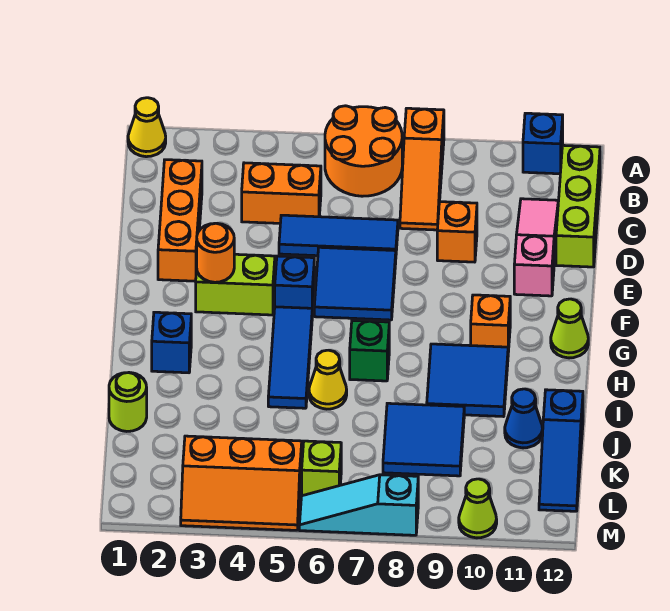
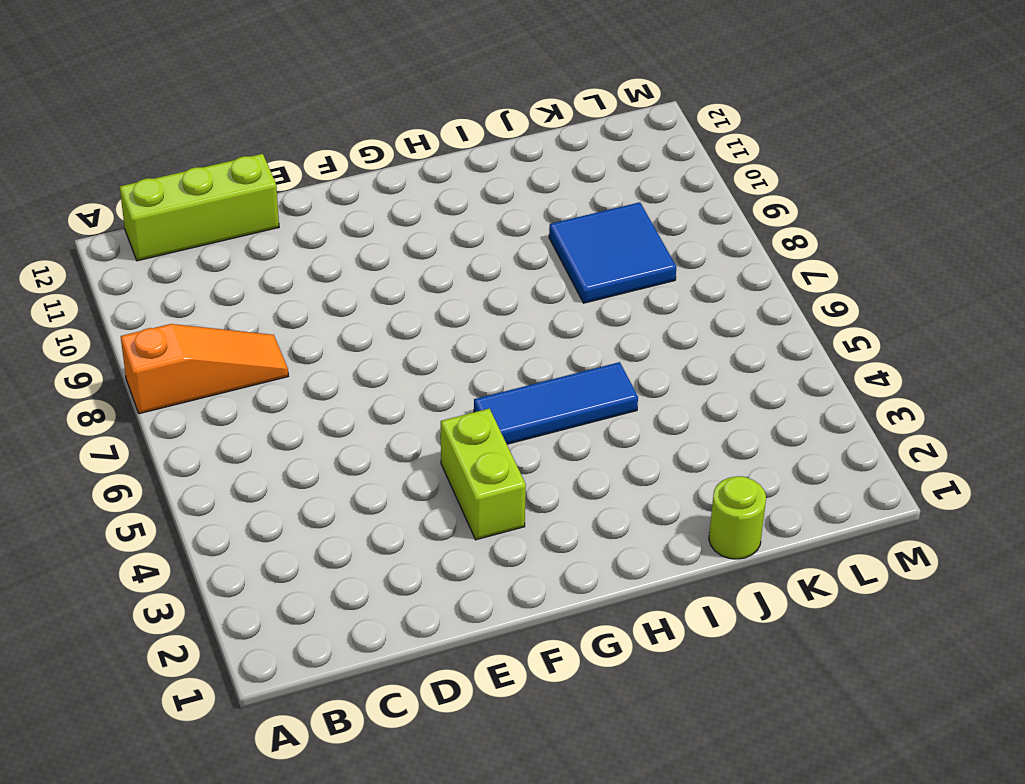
none -> yellow cone A1 level 1
none -> orange round brick A6:B7 level 1
none -> blue brick A11 level 1

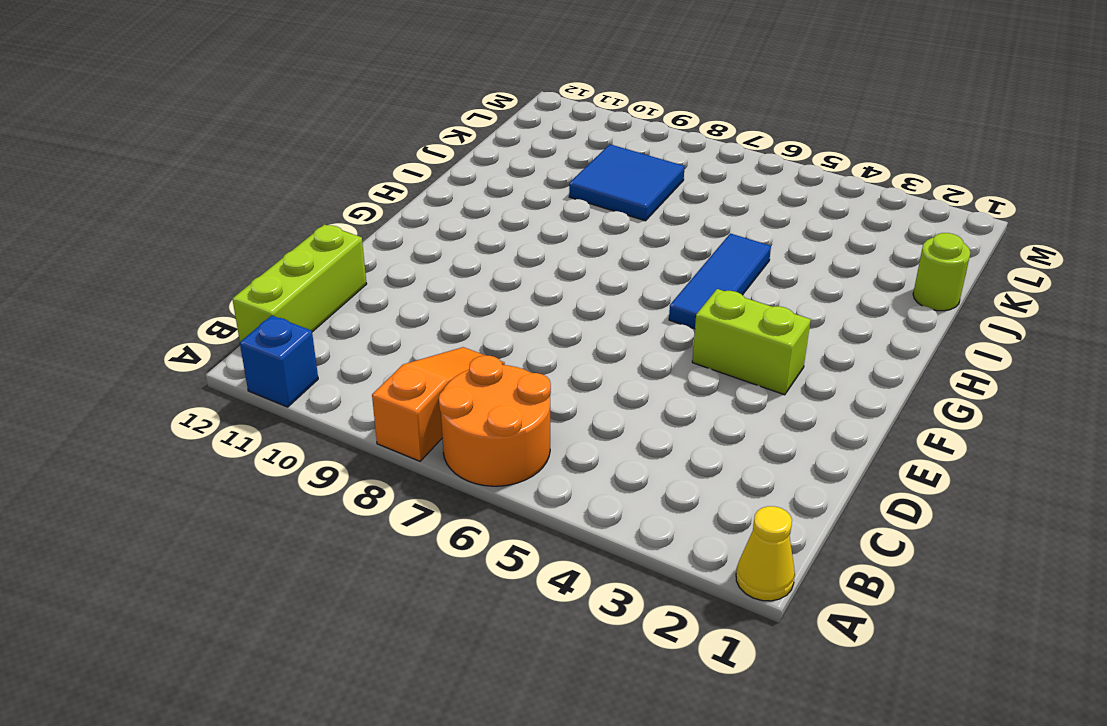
none -> orange brick C2:E2 level 1
none -> orange brick C4:C5 level 1
none -> pink slope C11:E11 level 1 top E

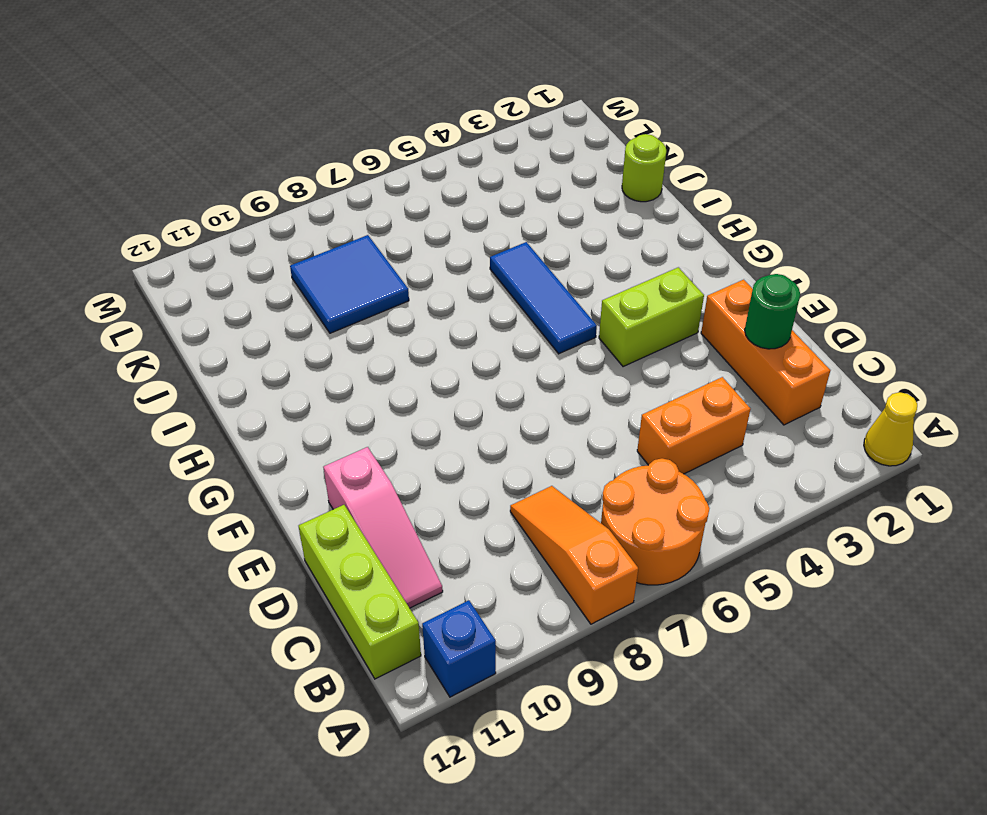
green round brick D2 level 2 -> none
none -> blue tile D5:D7 level 1
none -> orange brick D9 level 1
none -> blue tile E6:F7 level 1

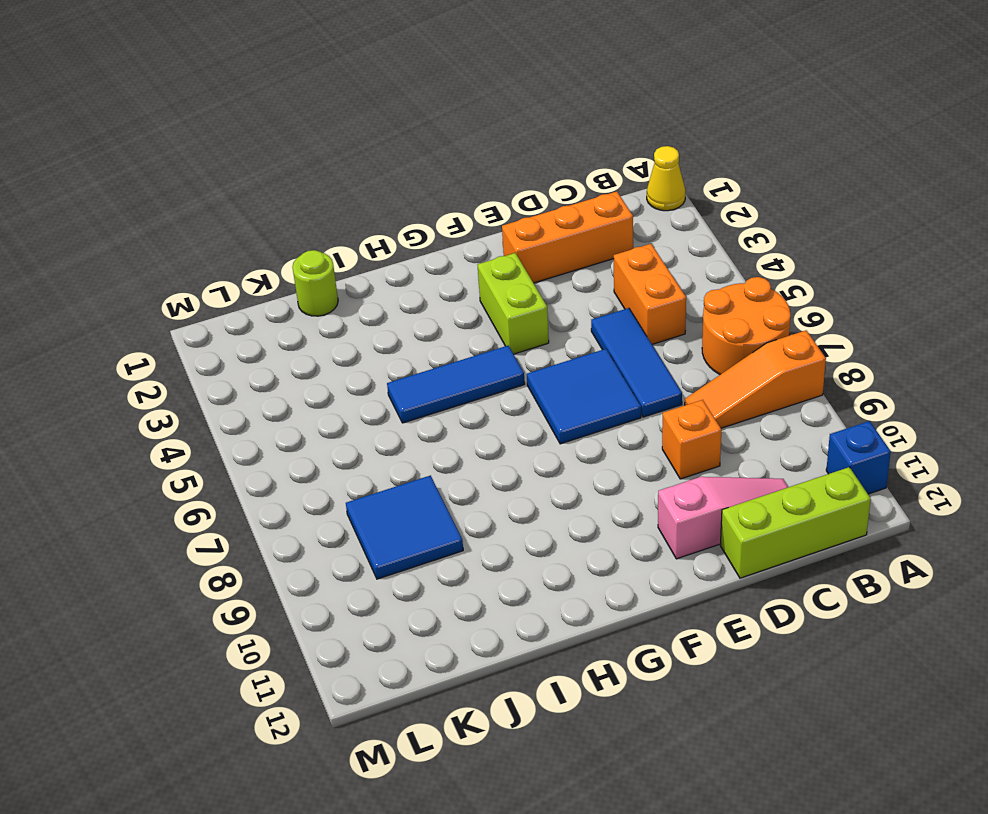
none -> blue brick F5 level 1
none -> orange brick G10 level 1
none -> lime cone G12 level 1

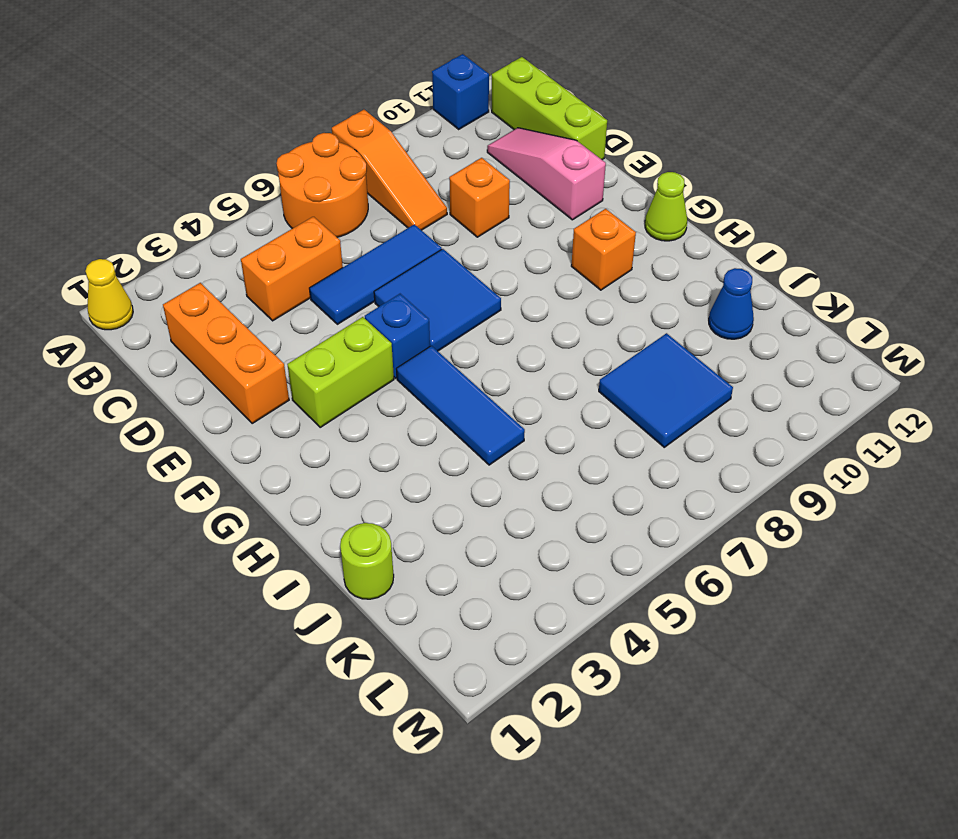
none -> blue brick H2 level 1
none -> green brick H7 level 1
none -> blue tile H9:I10 level 1

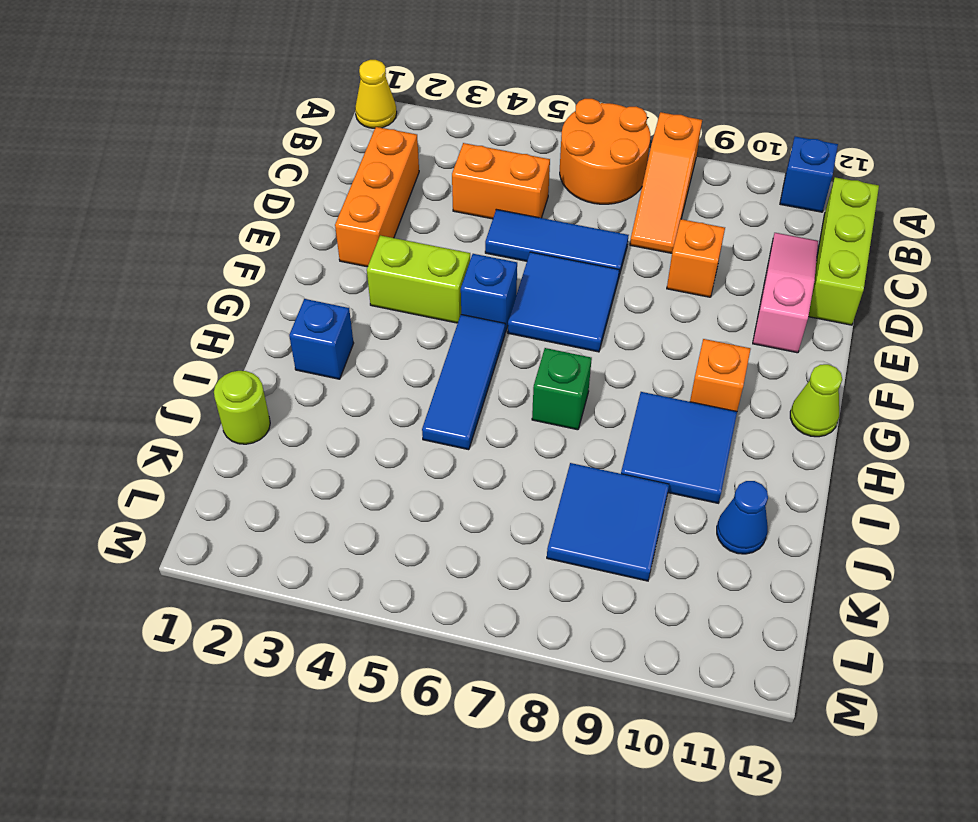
none -> yellow cone I6 level 1
none -> blue slope J12:L12 level 1 top J
none -> orange slope L3:M5 level 1 top L

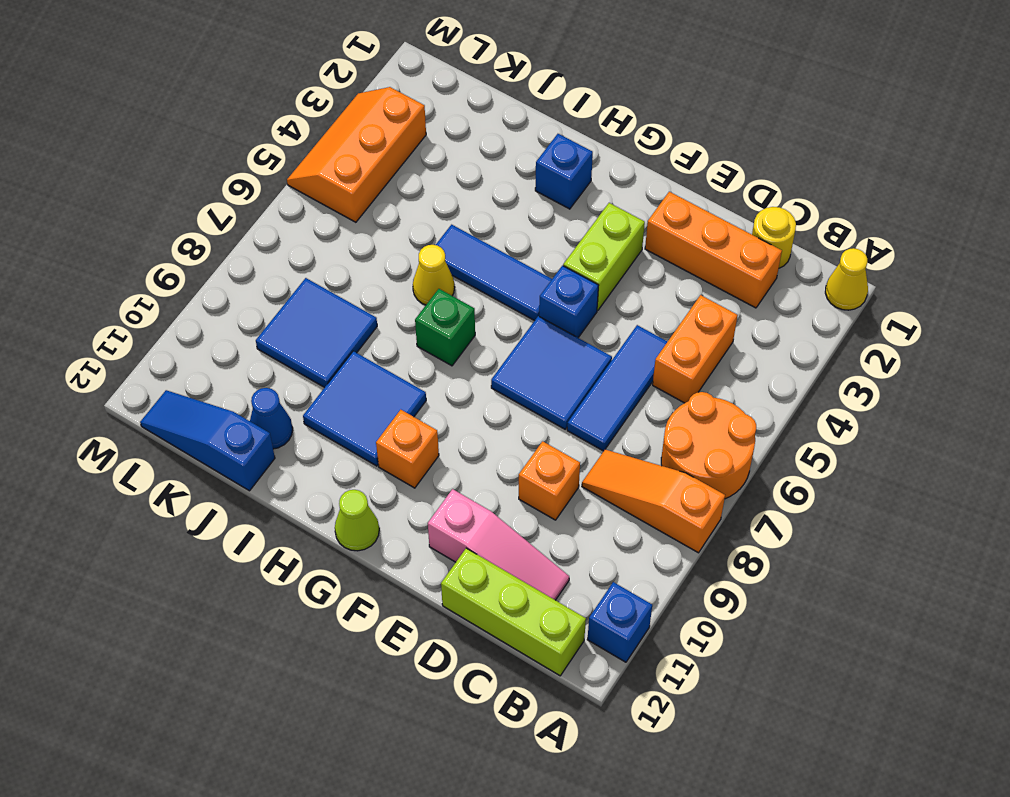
yellow round brick C1 level 1 -> none
none -> lime round brick J1 level 1
none -> lime brick L6 level 1
none -> cyan slope M6:M8 level 1 top 8

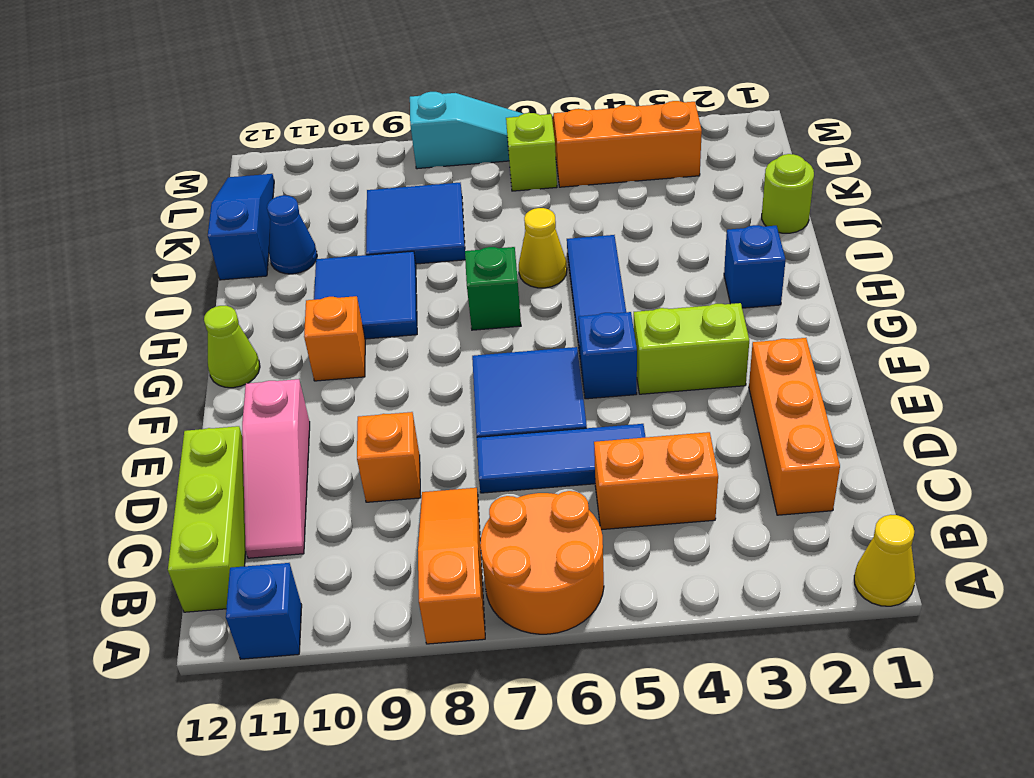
none -> lime cone M10 level 1
none -> orange round brick F3 level 2

